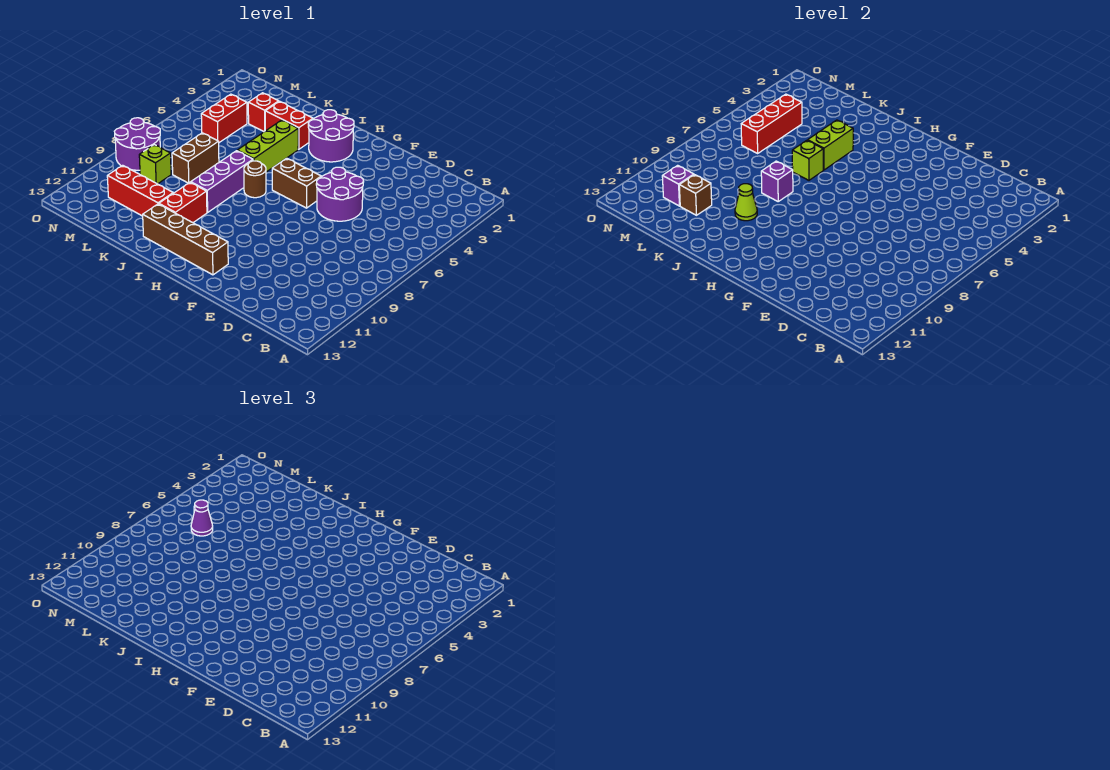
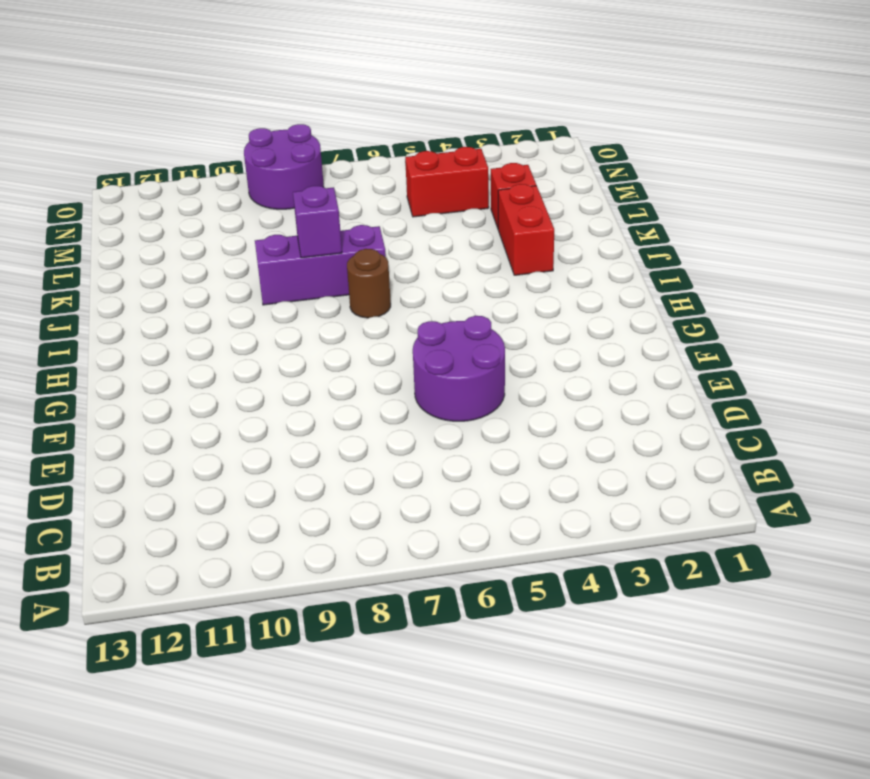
none -> brown brick G6:H6 level 1
none -> brown brick G12:J12 level 1
none -> purple round brick H2:I3 level 1

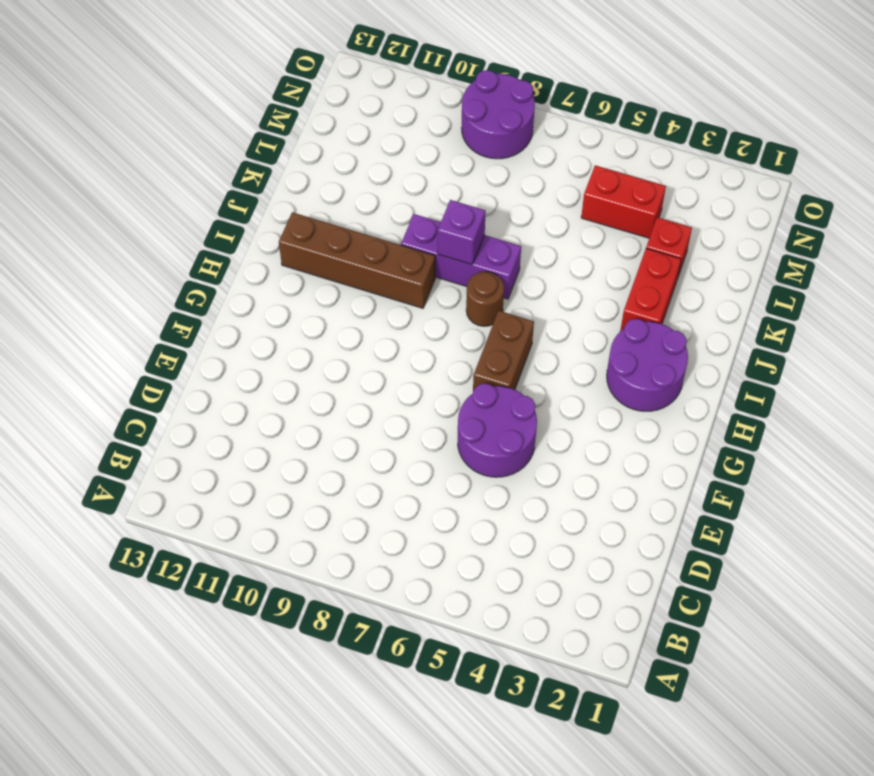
brown brick I9:I12 level 1 -> brown brick G12:J12 level 1
none -> lime brick J4:J6 level 1
none -> red brick J10:J11 level 1
none -> red brick K11:M11 level 1

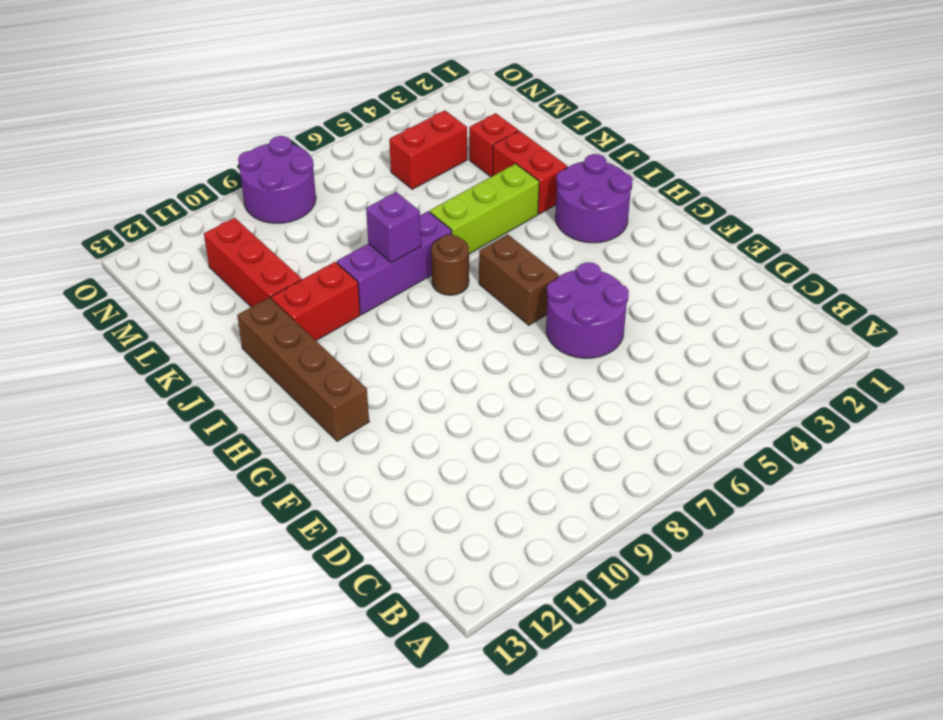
none -> brown brick L7:L8 level 1
none -> lime brick M9 level 1
none -> lime brick J4:J5 level 2

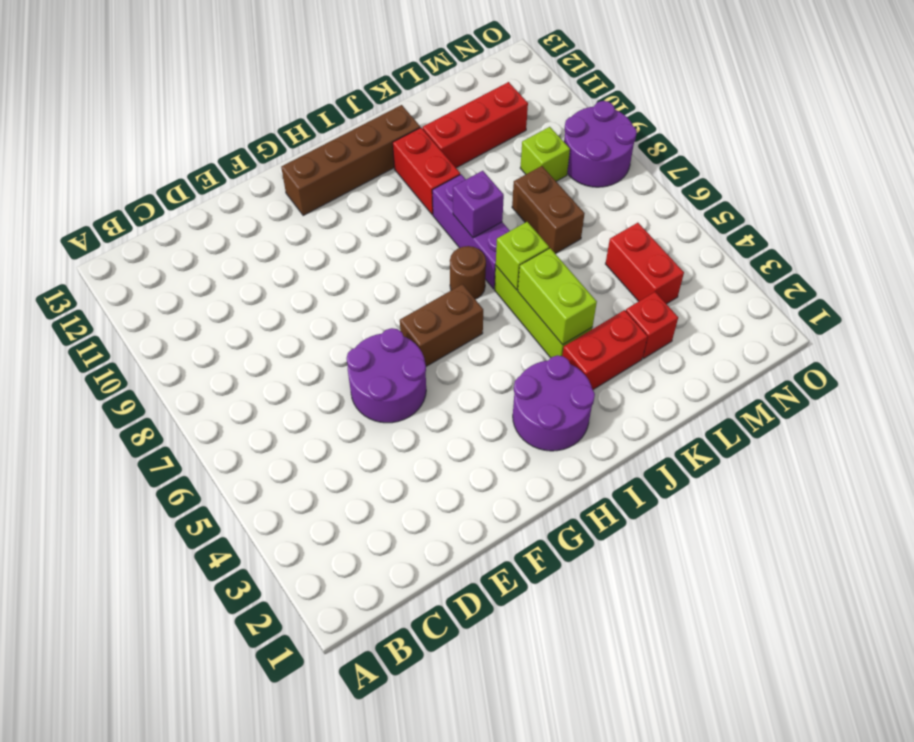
none -> lime cone J10 level 2
none -> brown brick L11 level 2
none -> red brick M4:M6 level 2

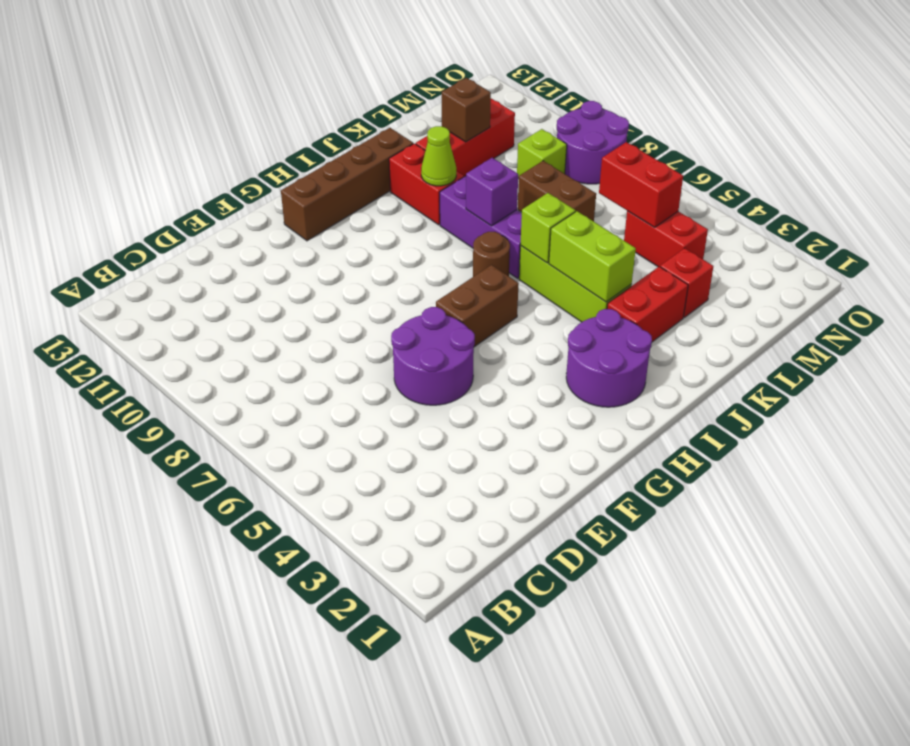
red brick M5:M6 level 2 -> red brick M4:M6 level 2
none -> purple brick M11 level 2
none -> purple cone M6 level 3

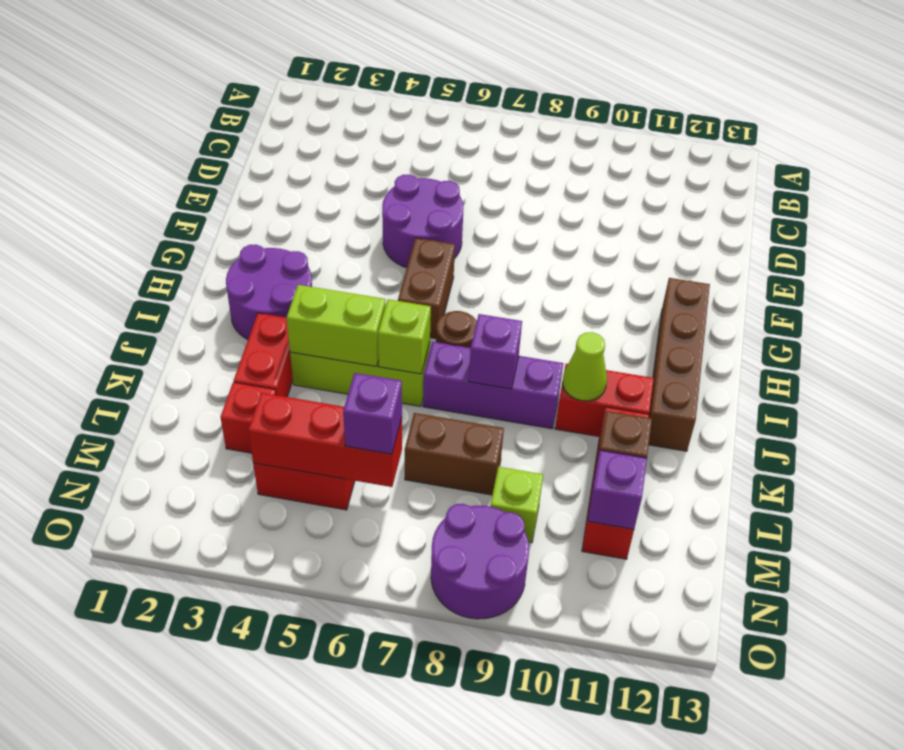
purple brick M6 level 3 -> purple cone M6 level 3

